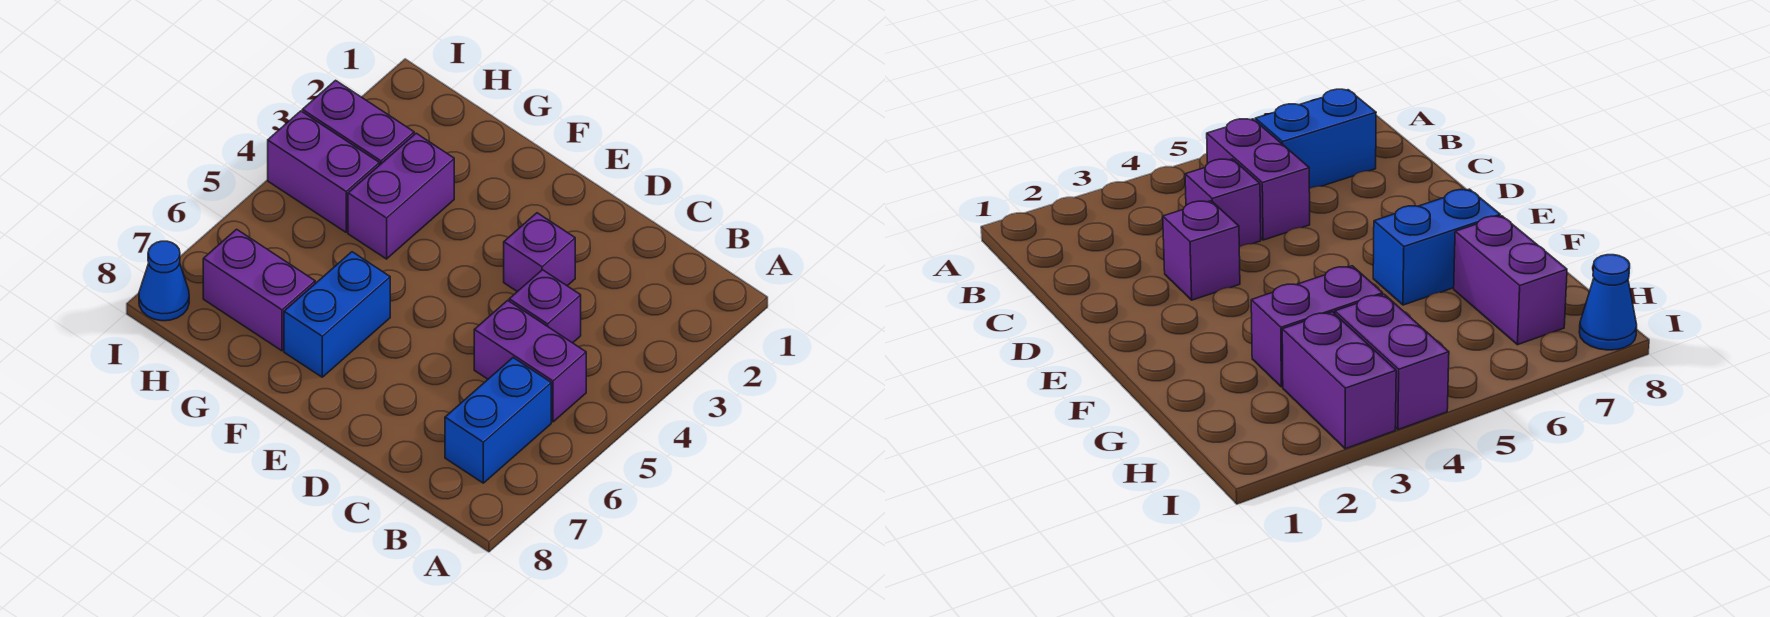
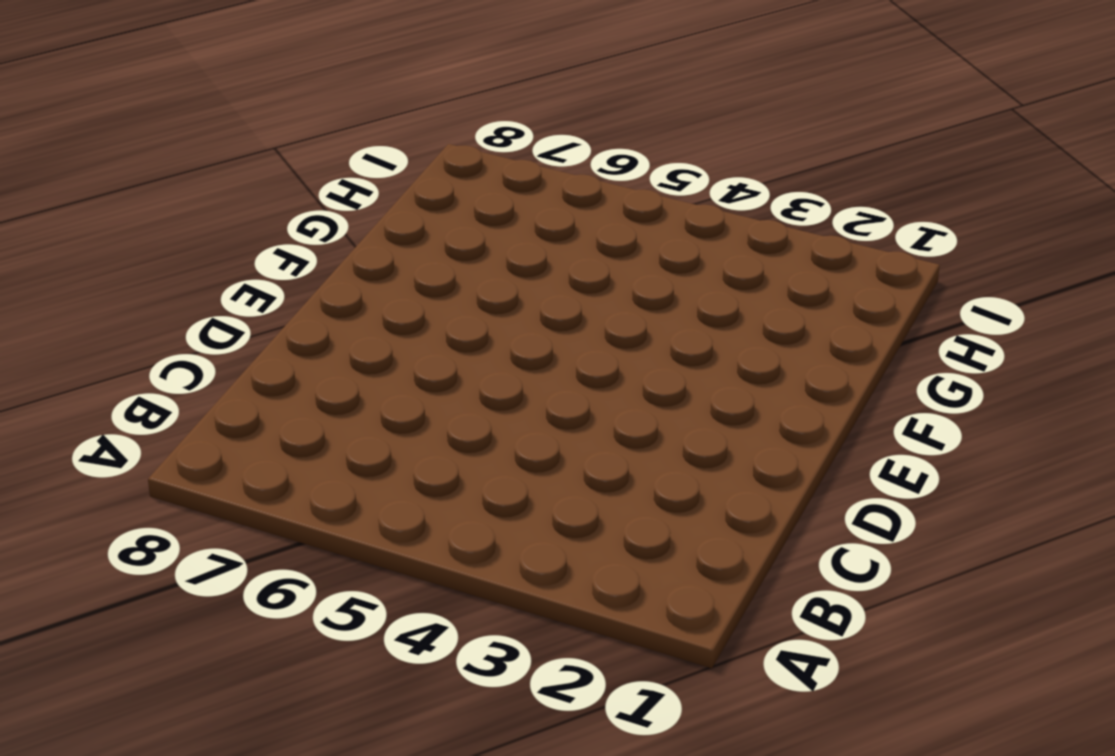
none -> purple brick B5:C5 level 1
none -> blue brick B6:B7 level 1

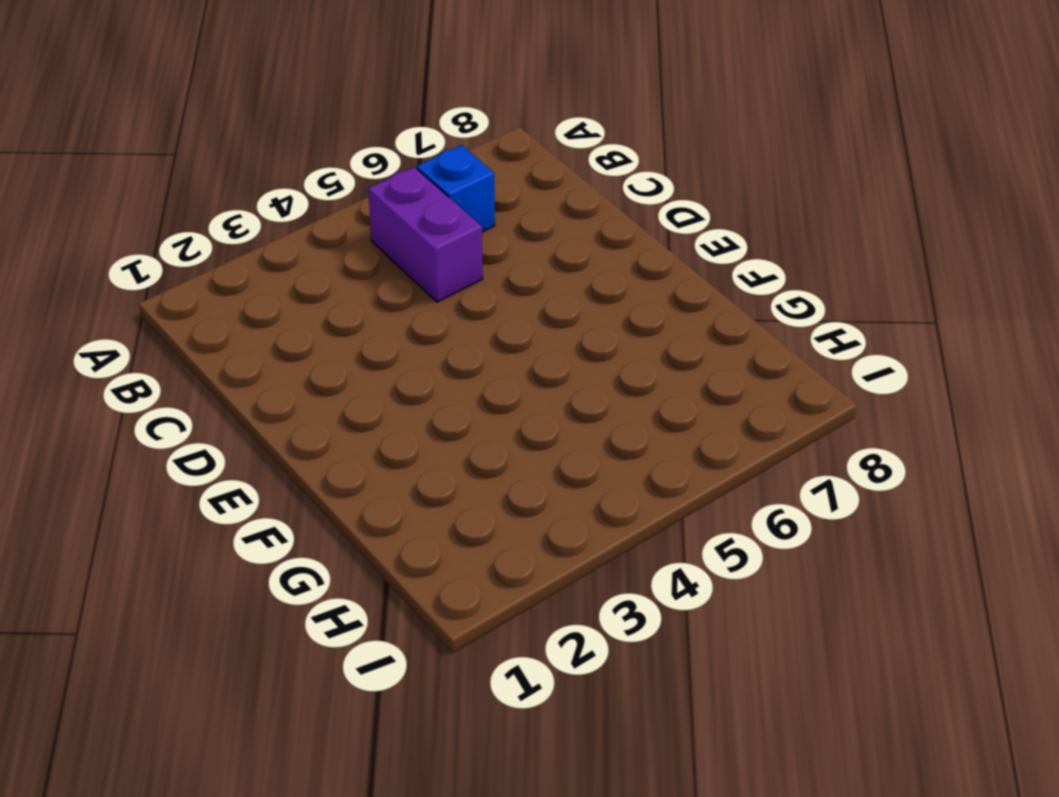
blue brick B6 level 1 -> blue brick B6:B7 level 1
none -> purple brick C4 level 1
none -> purple brick D3 level 1

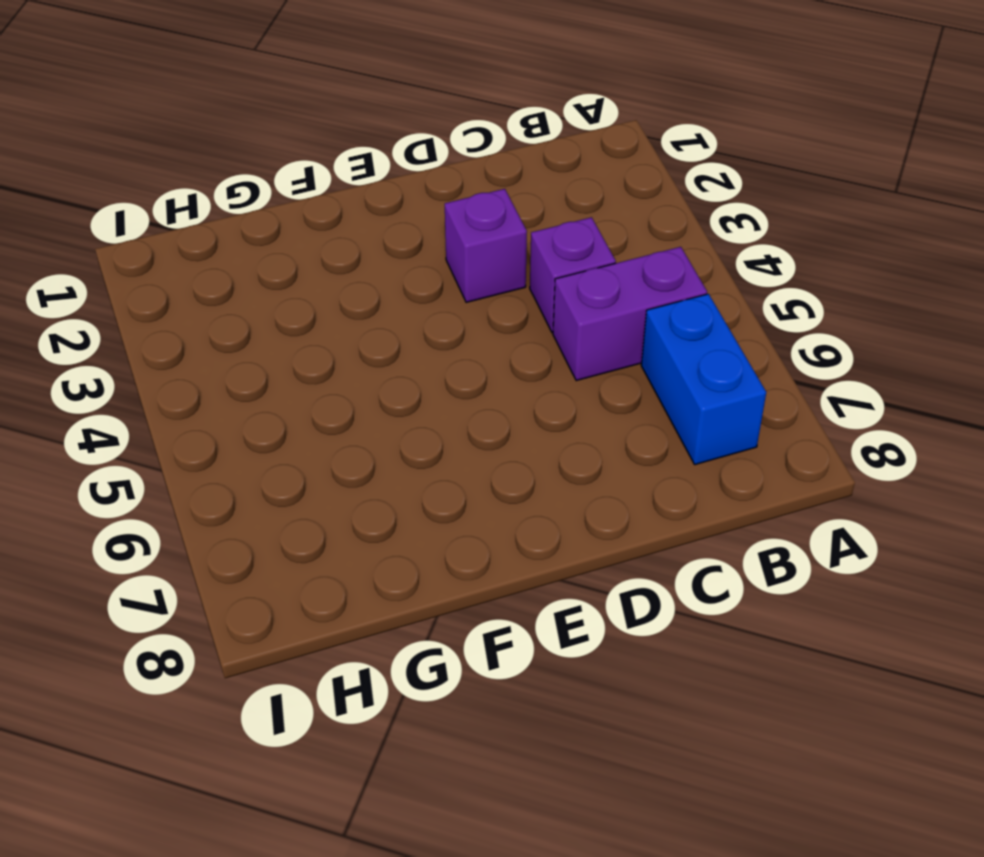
none -> blue brick F6:F7 level 1
none -> purple brick G3:G4 level 1

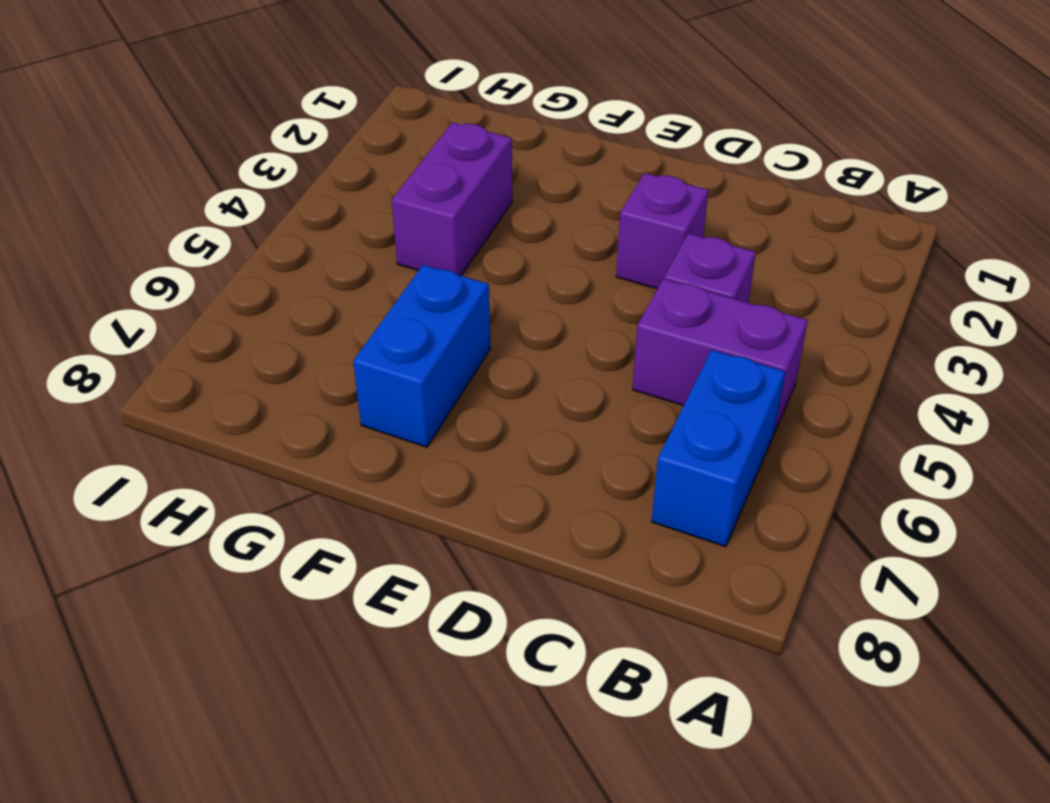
none -> purple brick G7:H7 level 1
none -> purple brick H3:I3 level 1

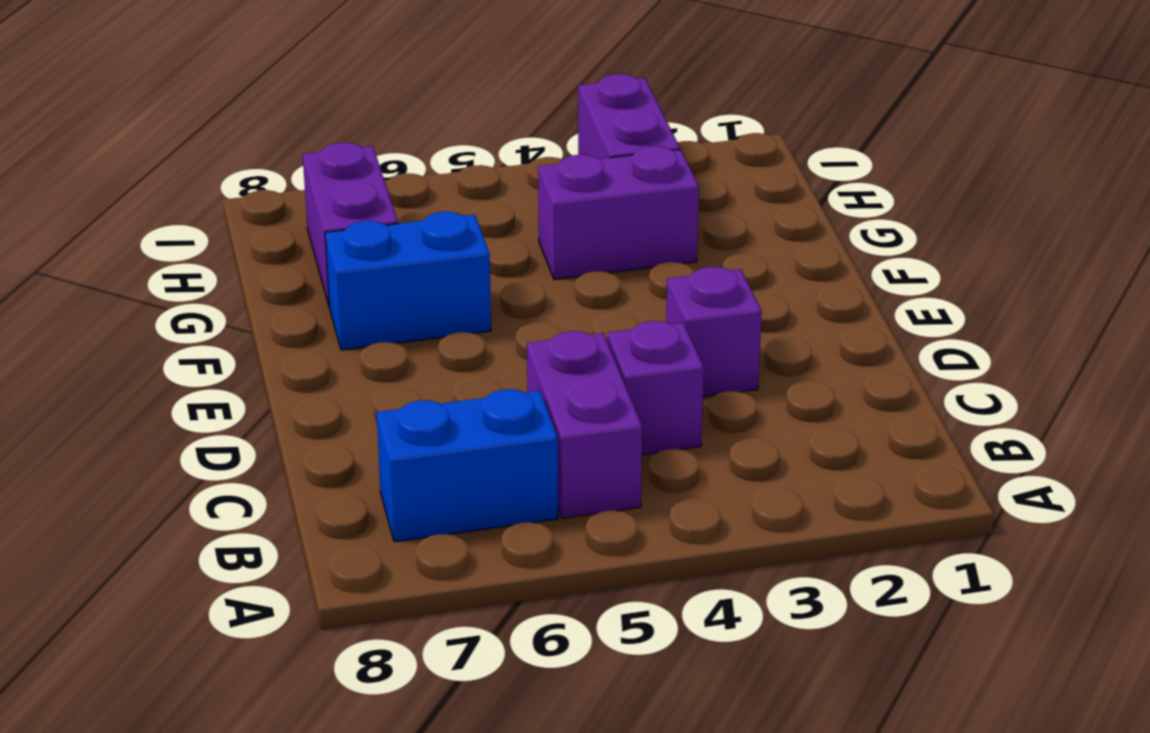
none -> purple brick H4:I4 level 1
none -> blue cone I8 level 1

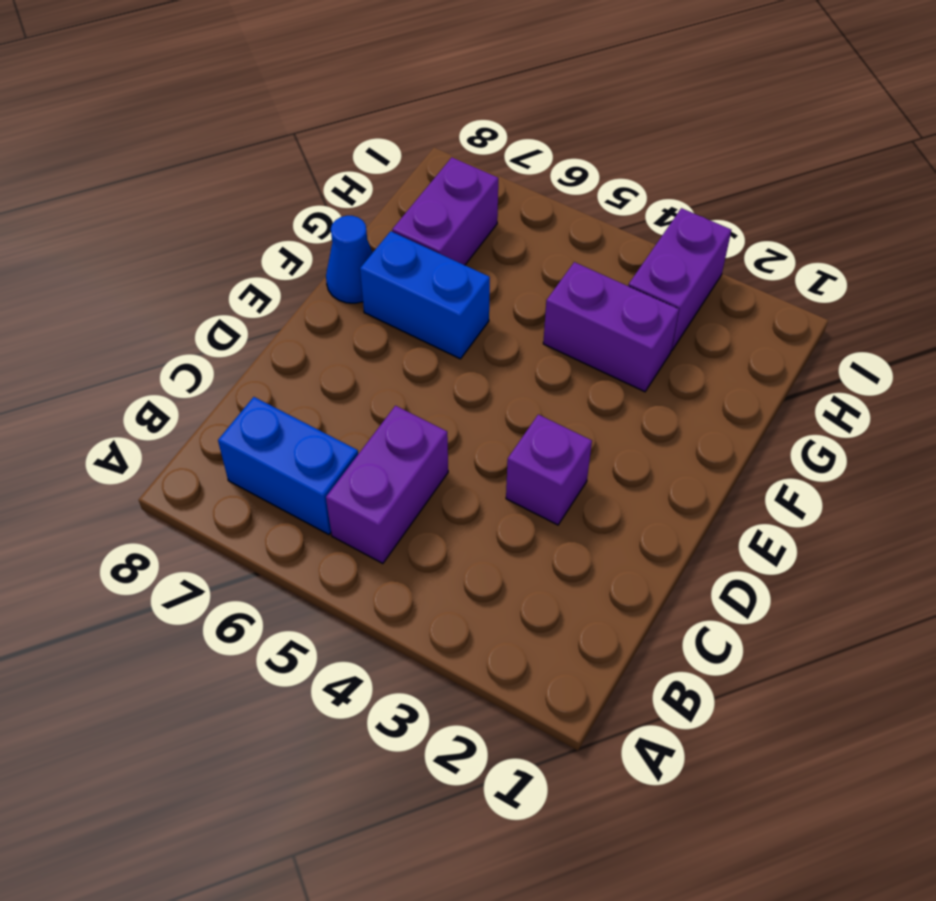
blue cone F8 level 1 -> blue cone I8 level 1
none -> purple brick C4 level 1
none -> purple brick H4:I4 level 1

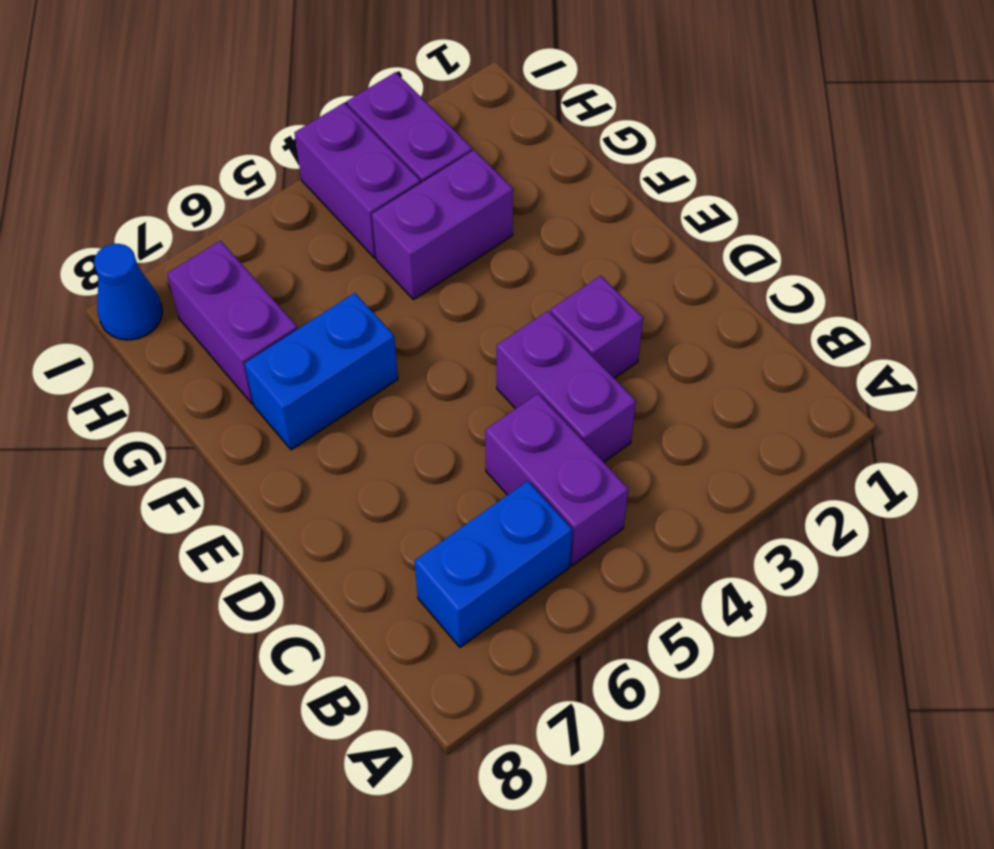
purple brick C4:D4 level 1 -> purple brick C4 level 1

